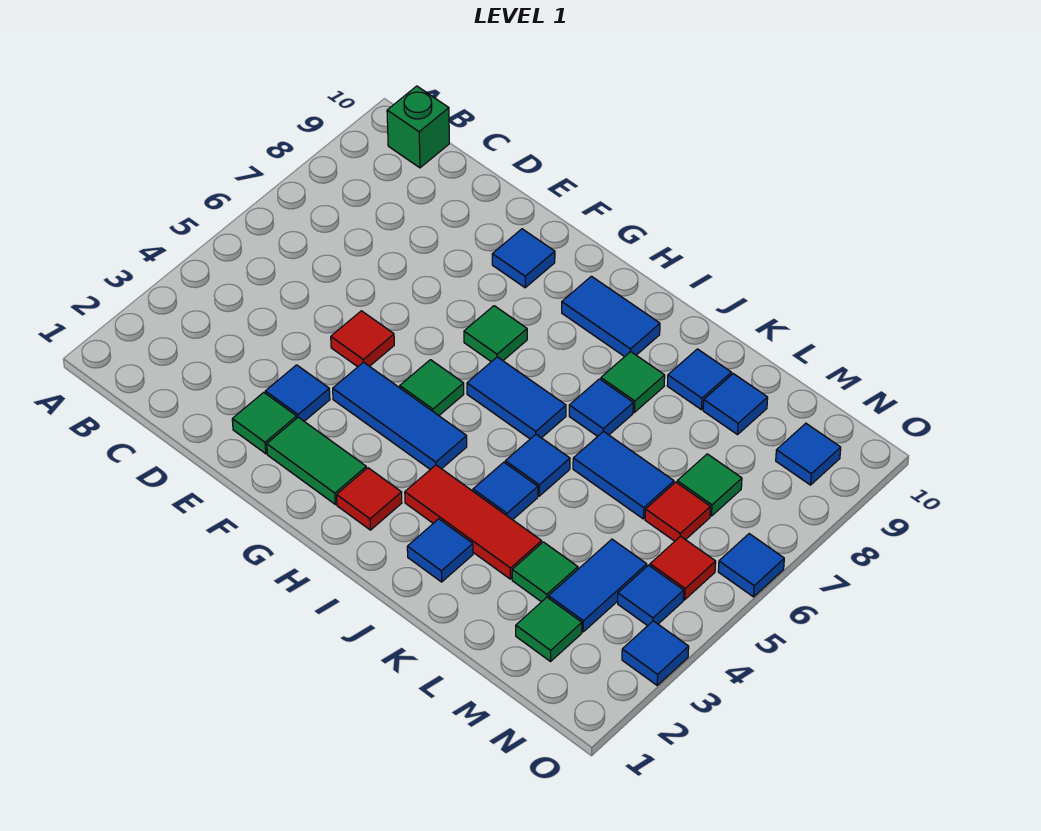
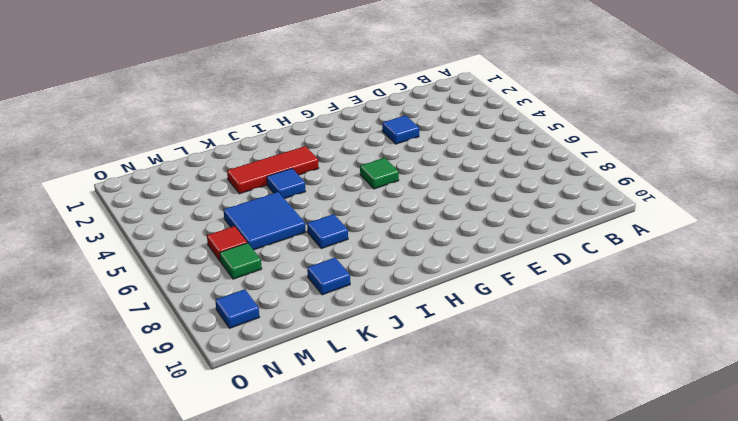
blue tile K5:L6 level 1 -> blue tile K6:L6 level 1
none -> green brick B10 level 1
none -> green tile E2 level 1
none -> red tile E5 level 1
none -> green tile F2:G2 level 1

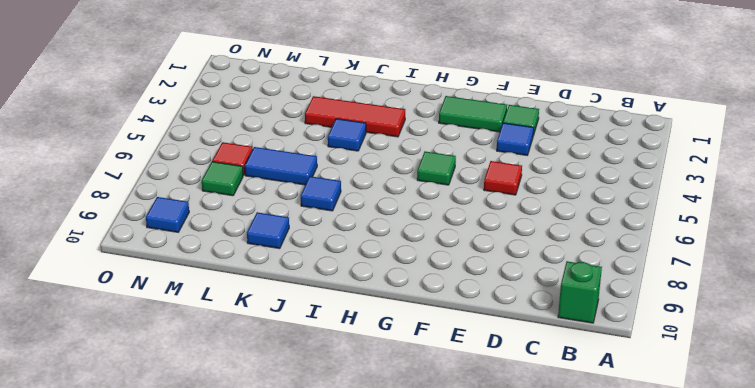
none -> blue tile F4:H4 level 1
none -> blue tile F9 level 1
none -> green tile G7 level 1
none -> red tile H2 level 1

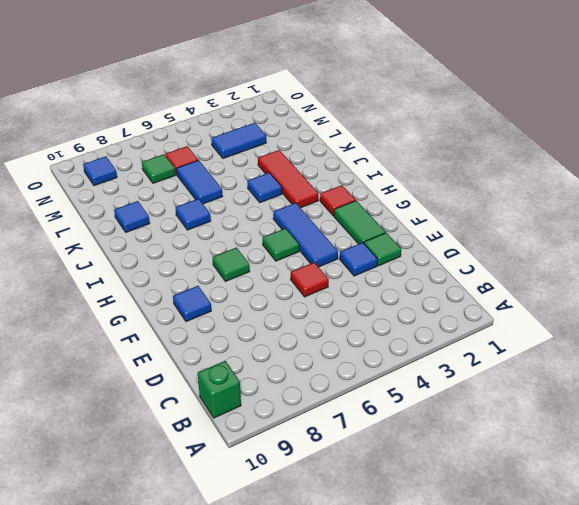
none -> blue tile H6:I6 level 1
none -> blue tile H9:I9 level 1
none -> blue tile J2 level 1
none -> blue tile J5 level 1

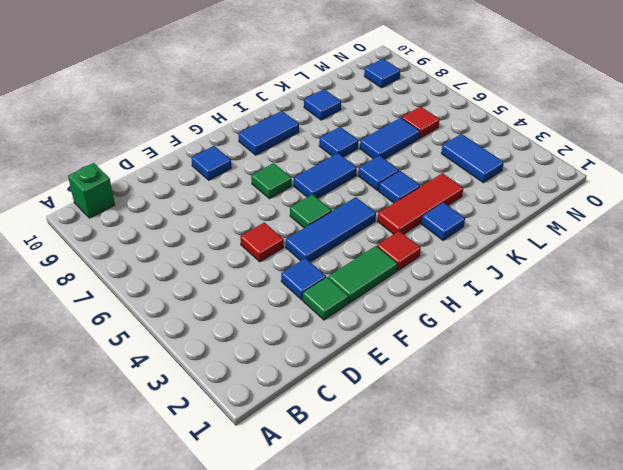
none -> green tile J8 level 1
none -> green tile L3 level 1
none -> blue tile L9 level 1
none -> green tile M2 level 1

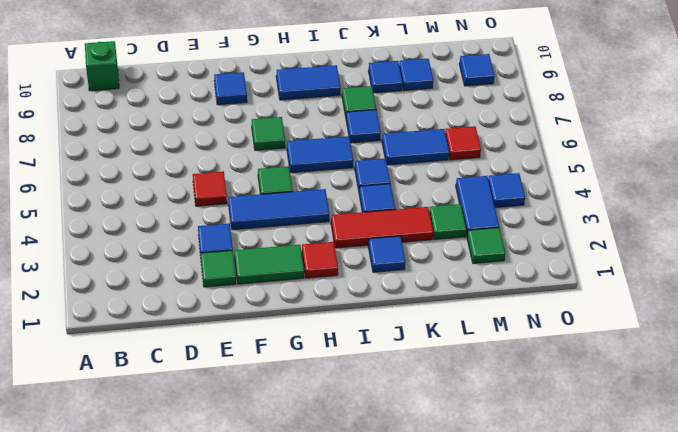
none -> green tile M7 level 1
none -> red tile N5 level 1
none -> blue tile O3 level 1
none -> blue tile O6 level 1

